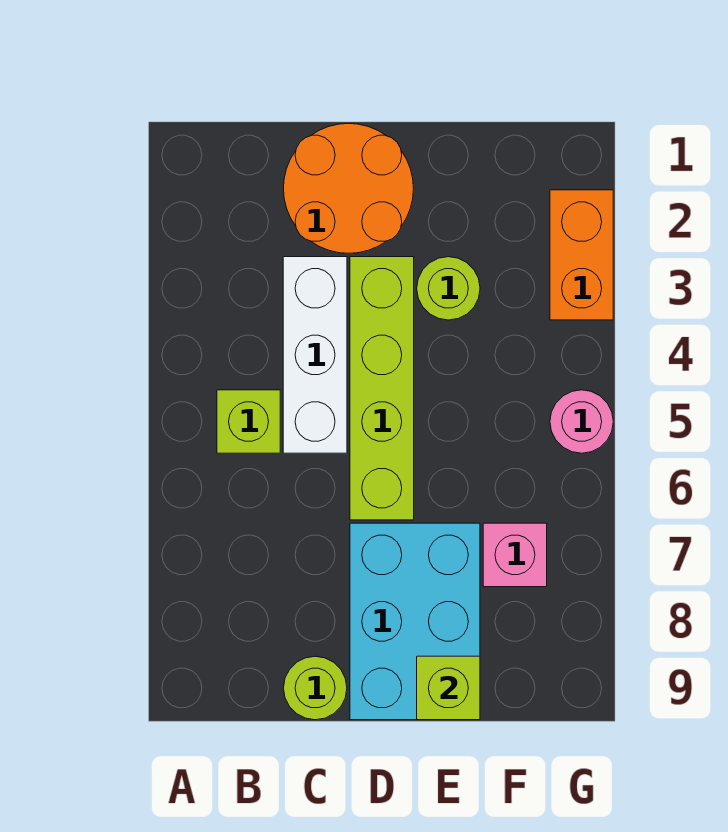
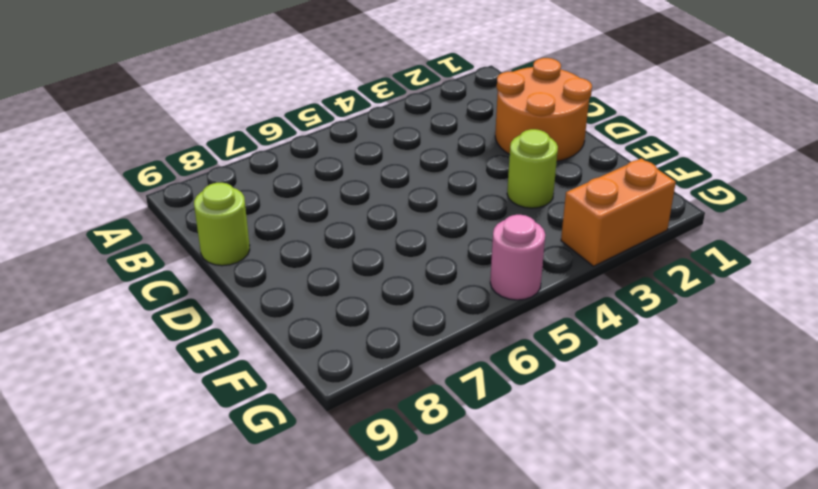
none -> lime brick B5 level 1
none -> white brick C3:C5 level 1

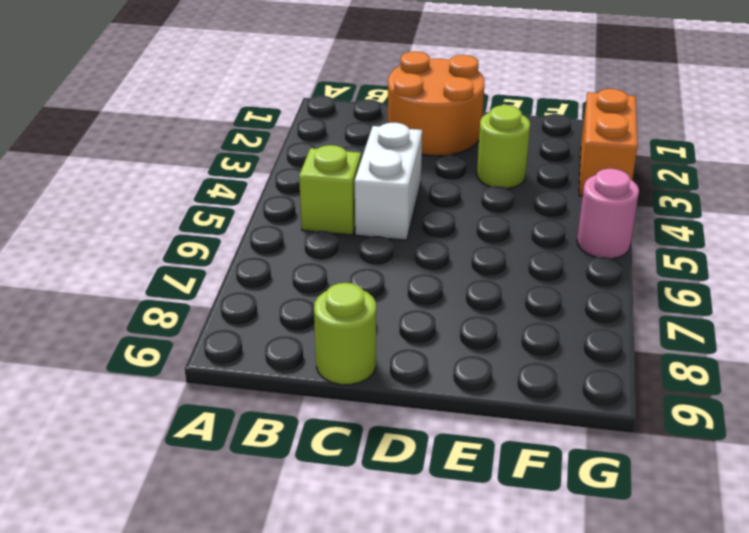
white brick C4:C5 level 1 -> white brick C3:C5 level 1
none -> lime brick D3:D6 level 1
none -> cyan brick D7:E9 level 1

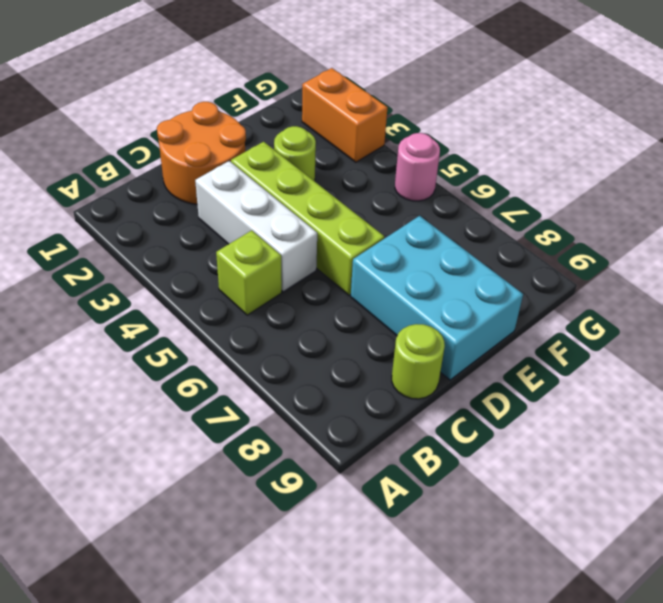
none -> pink brick F7 level 1
none -> lime brick E9 level 2

